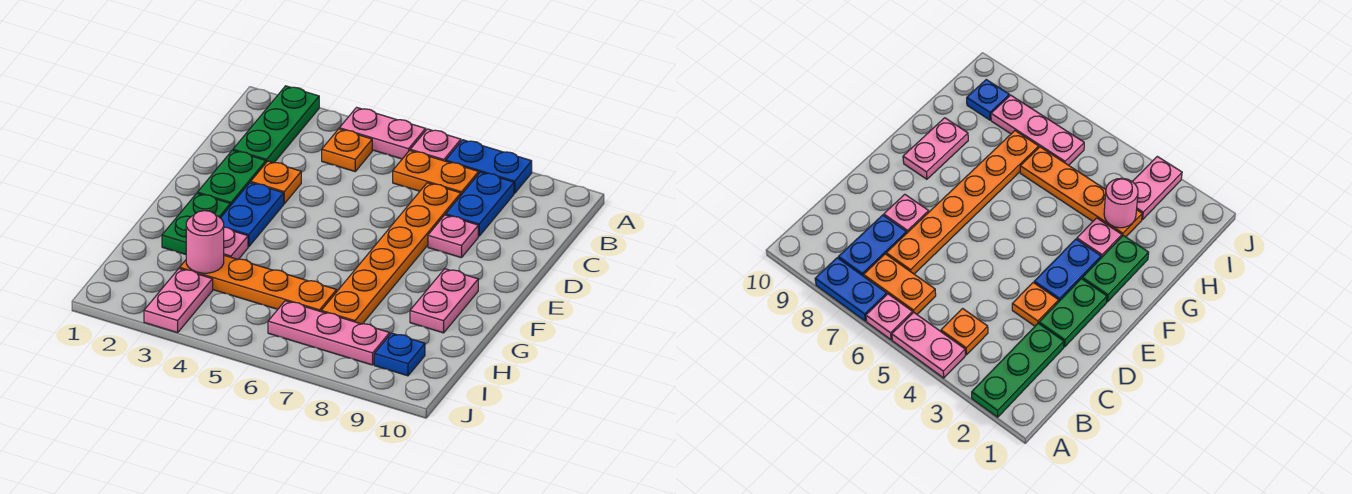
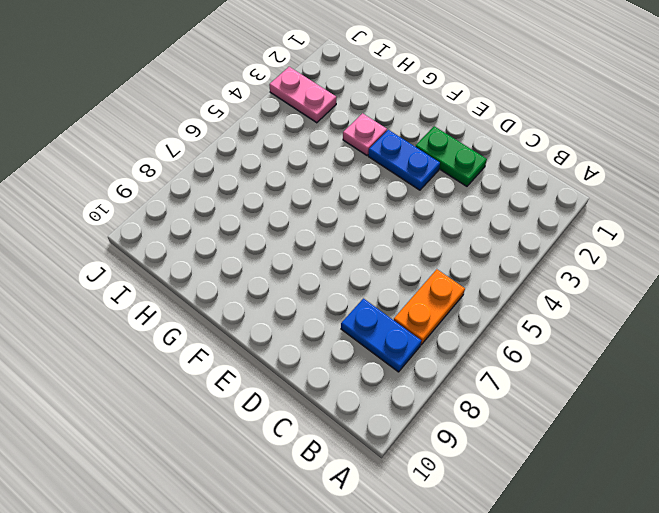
none -> green plate A2:C2 level 1
none -> pink plate A4:A5 level 1
none -> pink plate A6 level 1

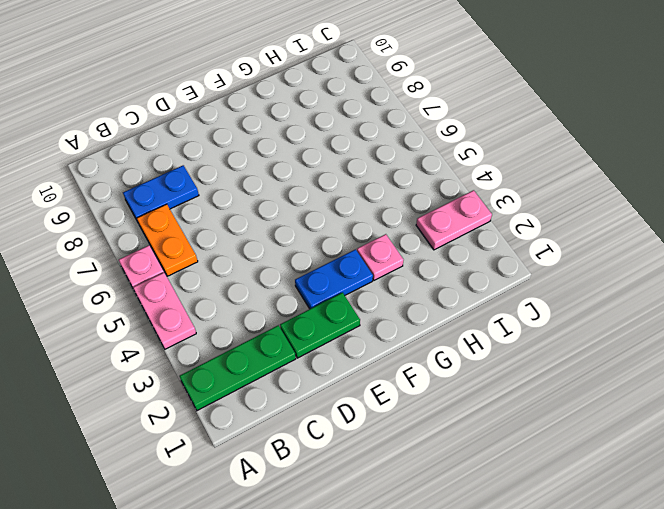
none -> blue plate A7:A8 level 1
none -> orange plate B4 level 1
none -> orange plate C7:H7 level 1

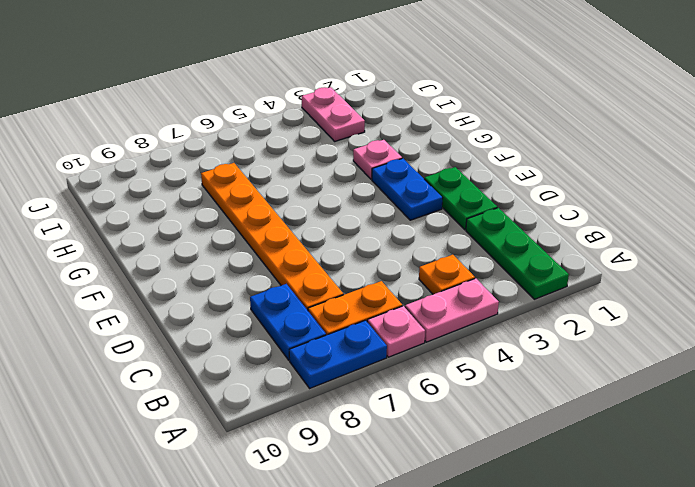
none -> orange plate D3 level 1
none -> pink plate D8 level 1
none -> green plate F2:G2 level 1

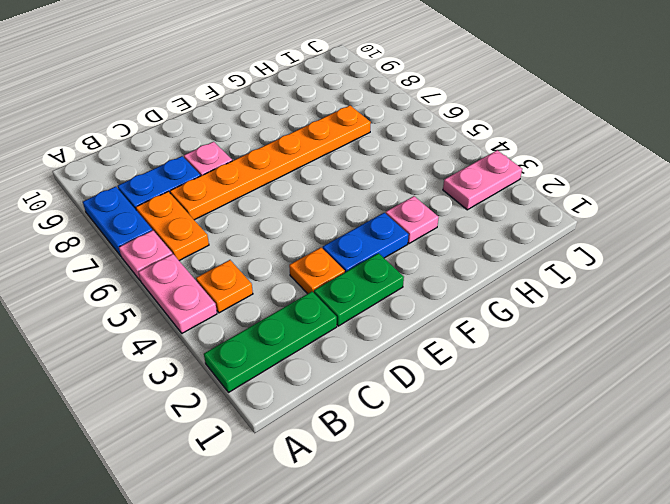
none -> green plate F2:G2 level 1
none -> pink plate F9:G9 level 1
none -> orange plate H3:H6 level 1

